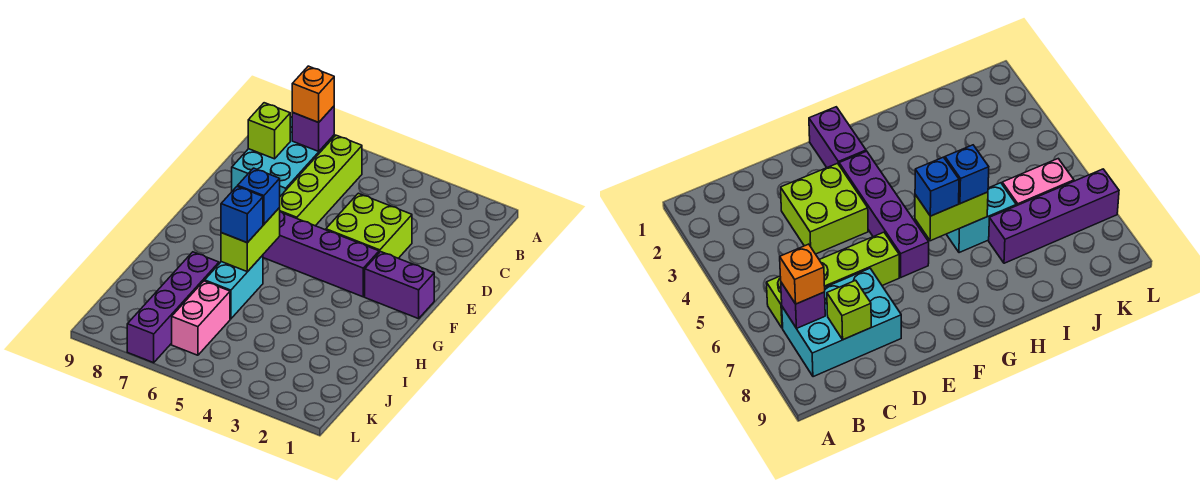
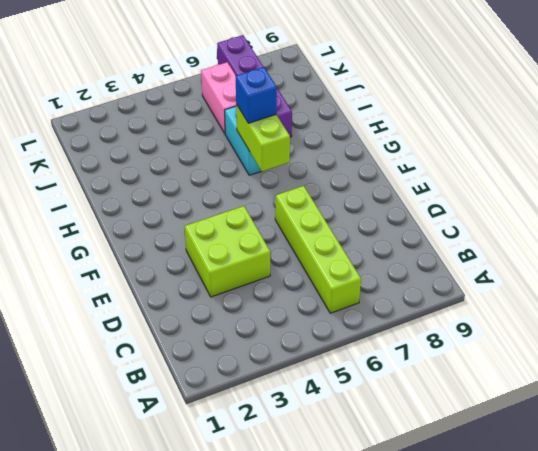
none -> cyan brick B7:D8 level 1
none -> purple brick F1:F2 level 1
none -> purple brick F3:F6 level 1

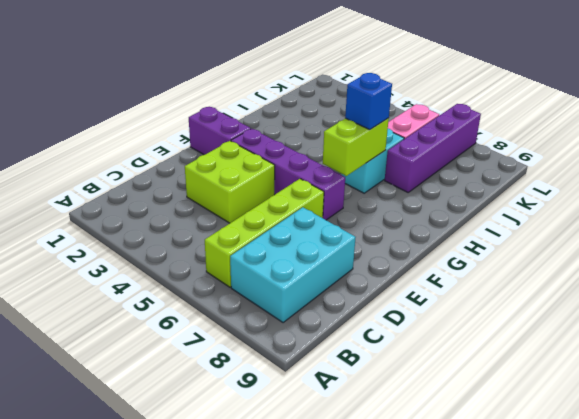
none -> purple brick B7 level 2
none -> lime brick C8 level 2
none -> orange brick B7 level 3

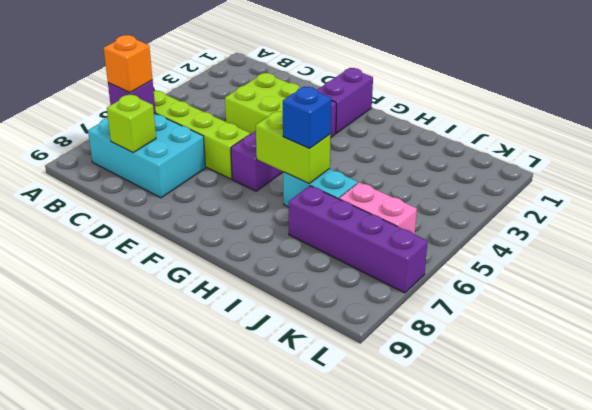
none -> blue brick G6 level 3

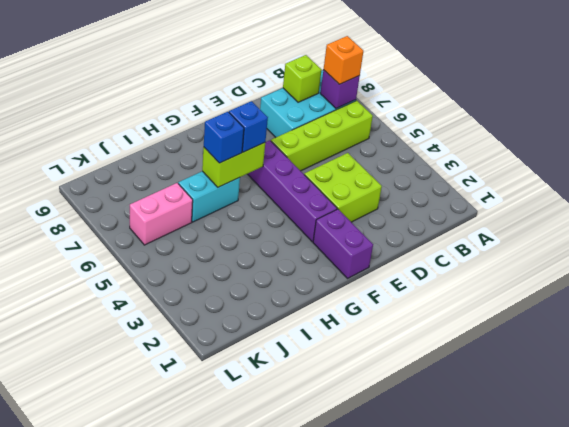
none -> purple brick I7:L7 level 1

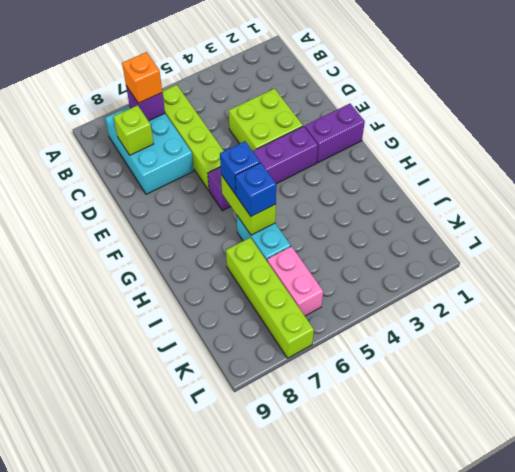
lime brick I7:L7 level 1 -> purple brick I7:L7 level 1

